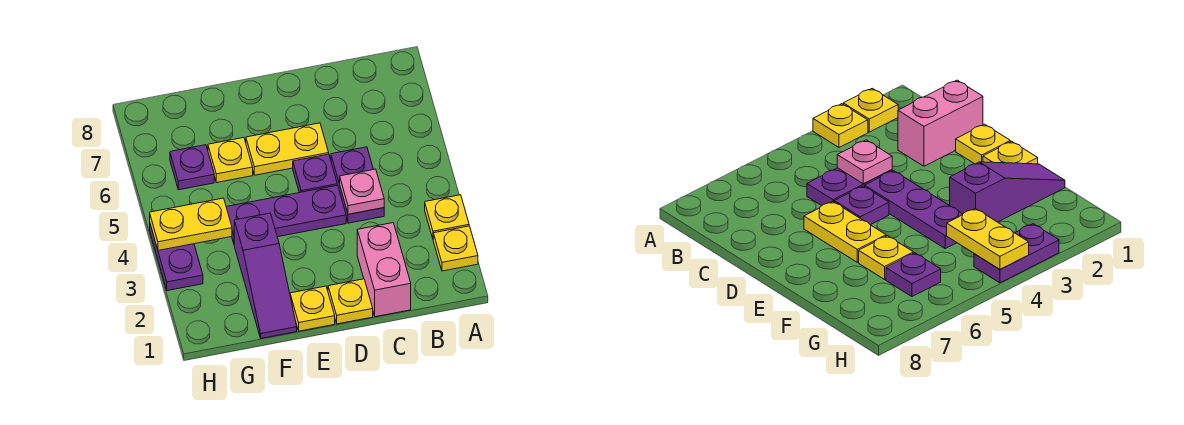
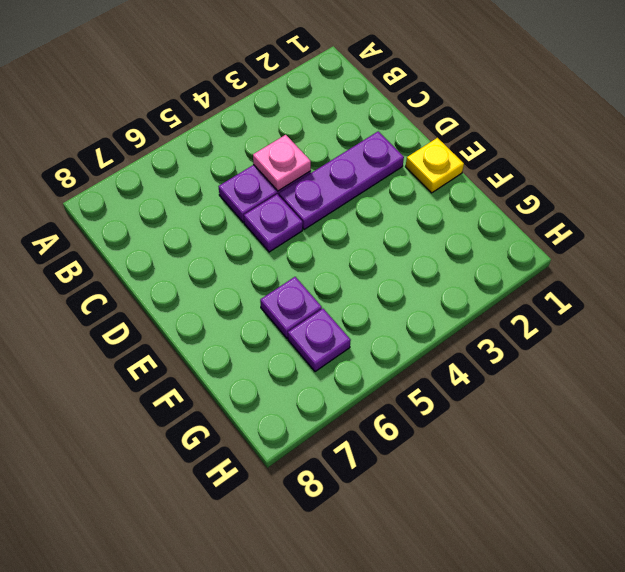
purple plate D2:D4 level 1 -> purple plate D4:F4 level 1
purple plate F6 level 1 -> yellow plate F6 level 1
none -> yellow plate A2 level 1
none -> yellow plate A3 level 1
none -> pink brick C1:C2 level 1

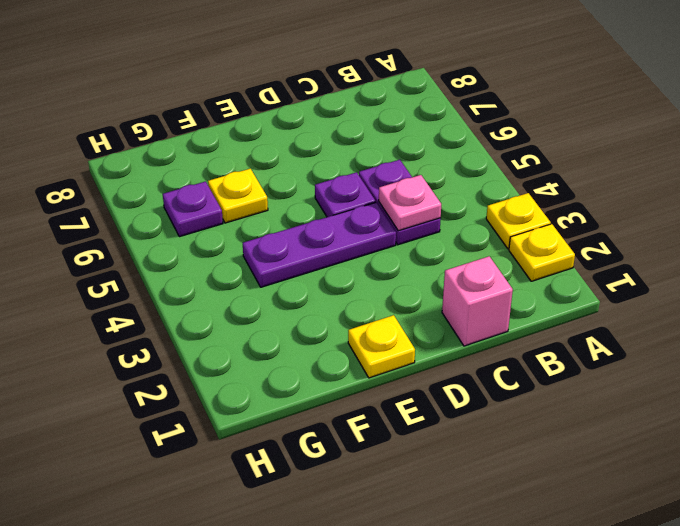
pink brick C1 level 1 -> pink brick C1:C2 level 1
none -> yellow plate D1 level 1
none -> yellow plate D6:E6 level 1
none -> purple slope F1:F3 level 1 top 3

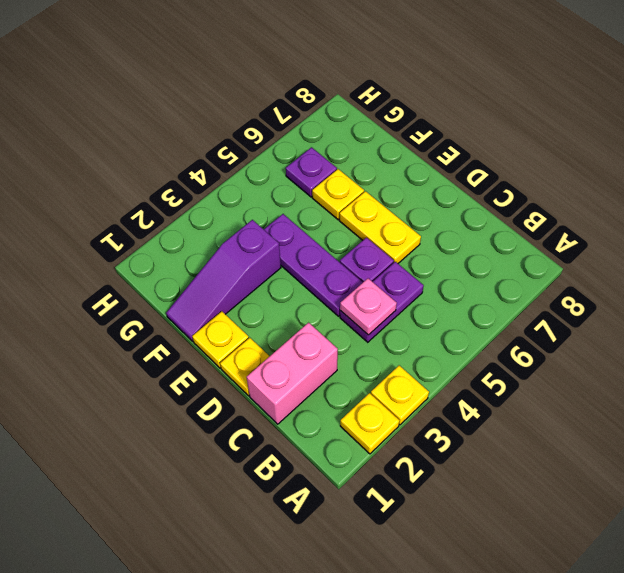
none -> purple plate H3:H4 level 1
none -> yellow plate G4:H4 level 2

